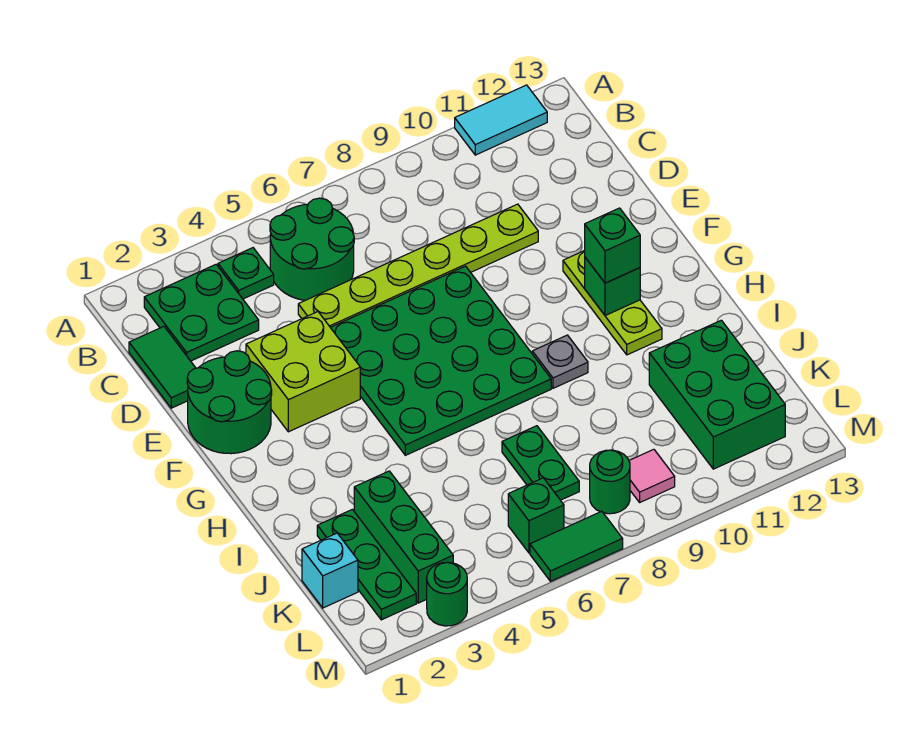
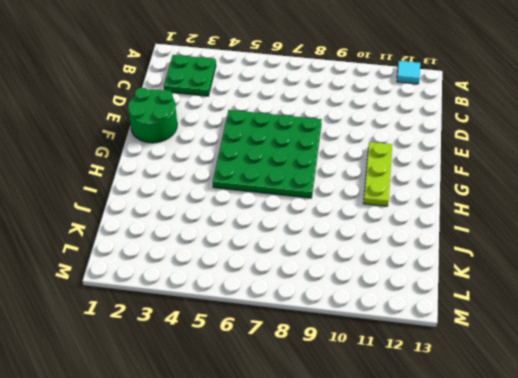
cyan tile A12 level 1 -> cyan tile A11:A12 level 1
none -> green plate B4 level 1
none -> green round brick B5:C6 level 1
none -> green tile C1:D1 level 1

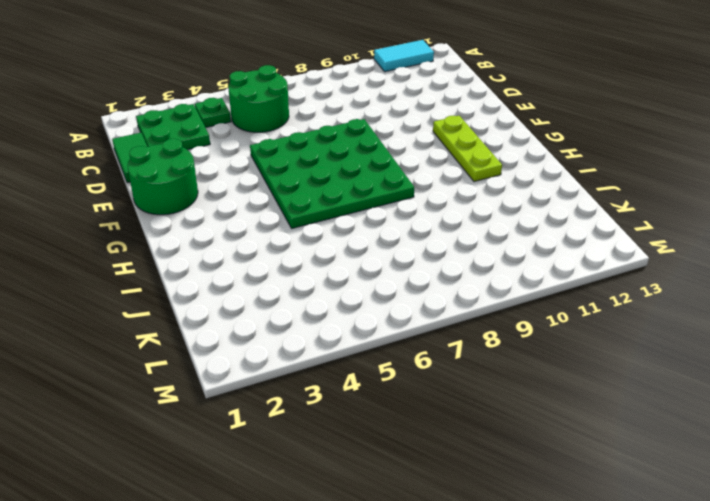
none -> lime plate D5:D10 level 1
none -> lime brick E3:F4 level 1
none -> grey plate H9 level 1

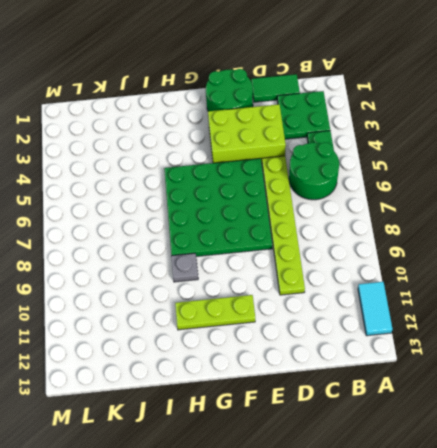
lime brick D3:F4 level 1 -> lime brick E3:F4 level 1
none -> green plate J2:L2 level 1
none -> green brick J3:L3 level 1
none -> green plate J7:K7 level 1

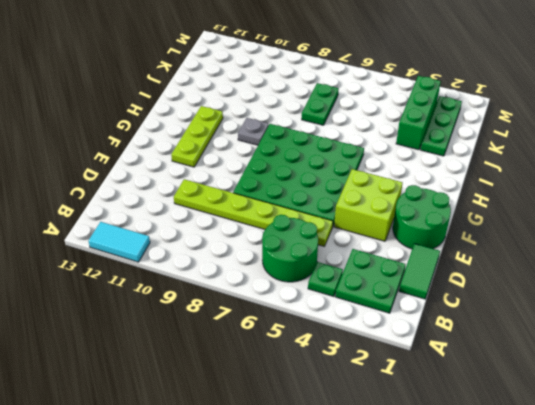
none -> green brick J11:L12 level 1
none -> cyan brick K1 level 1
none -> green brick L6 level 1

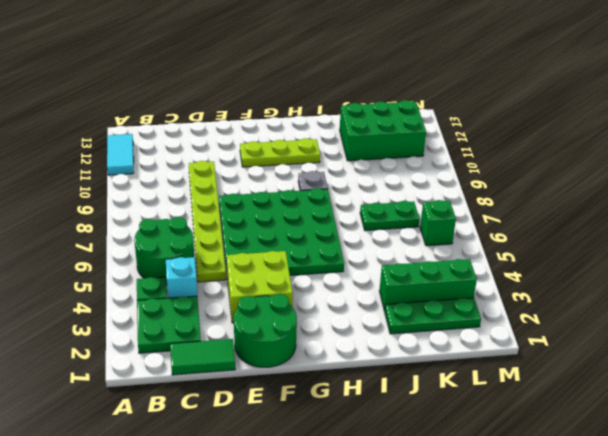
cyan brick C4 level 1 -> cyan brick K1 level 1
none -> green round brick L8 level 1
none -> pink tile L9 level 1
none -> green round brick M3 level 1

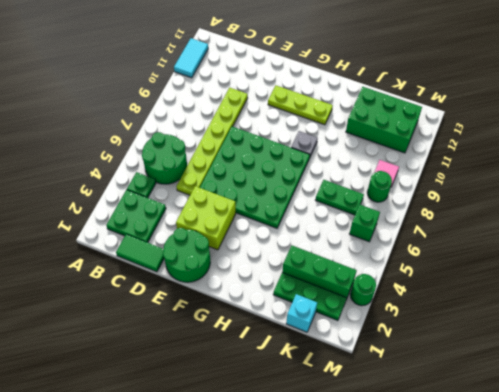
none -> green tile M6:M7 level 1
none -> green brick G11 level 2
none -> green brick G11 level 3

